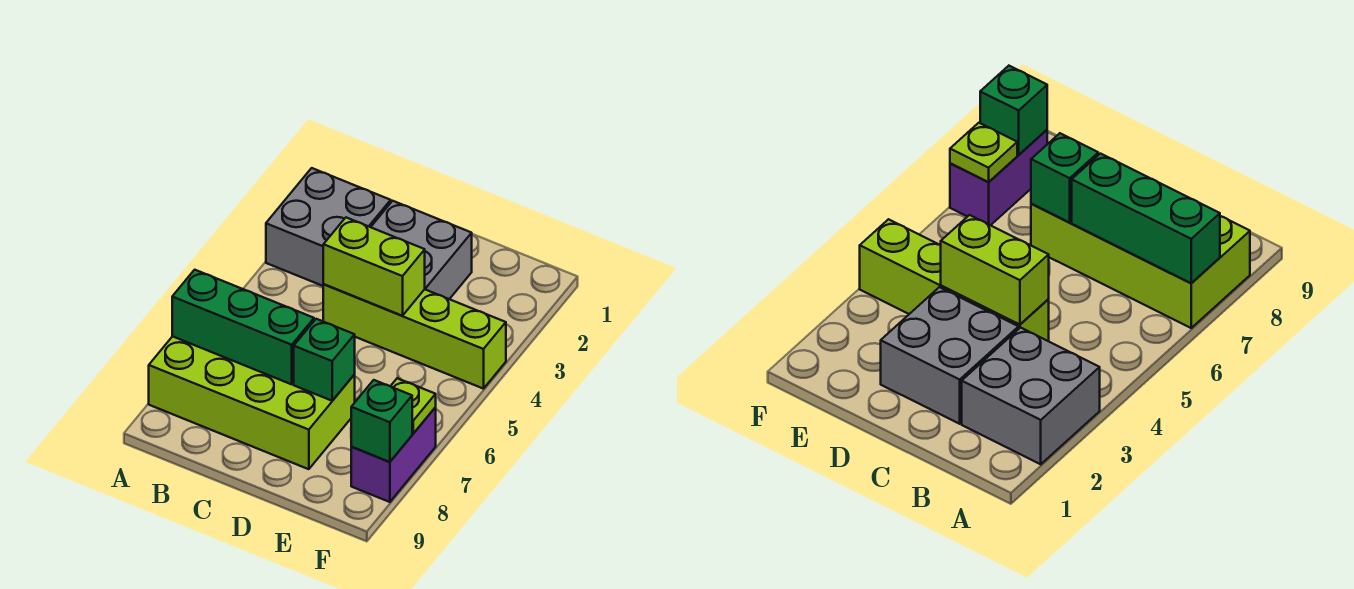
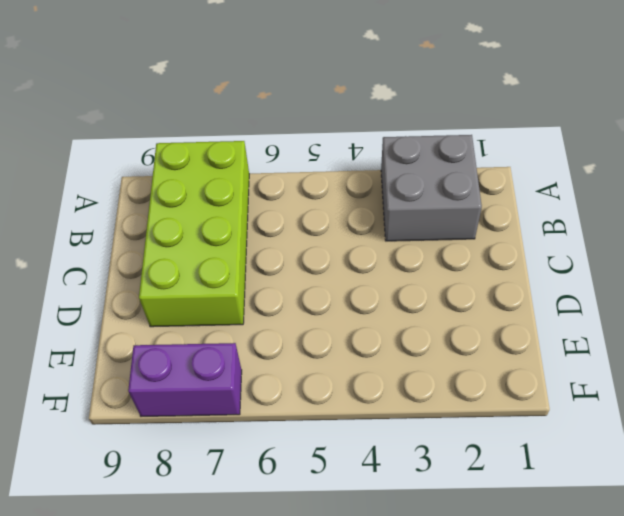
none -> grey brick C2:D3 level 1
none -> lime brick C4:F4 level 1

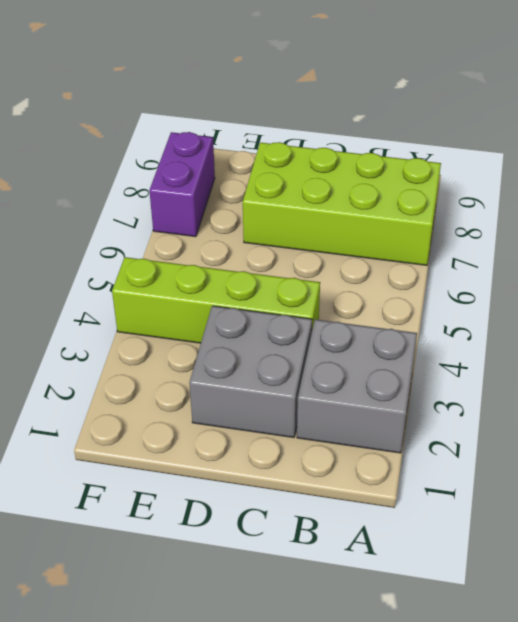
none -> green brick A7:C7 level 2
none -> lime brick C4:D4 level 2

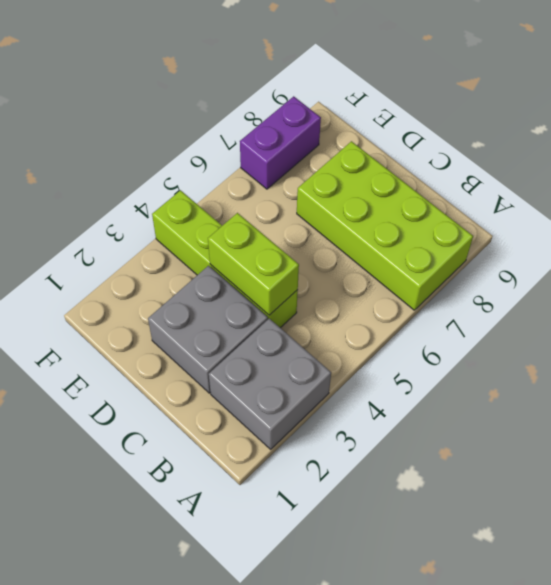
none -> green brick A7:C7 level 2
none -> green brick D7 level 2

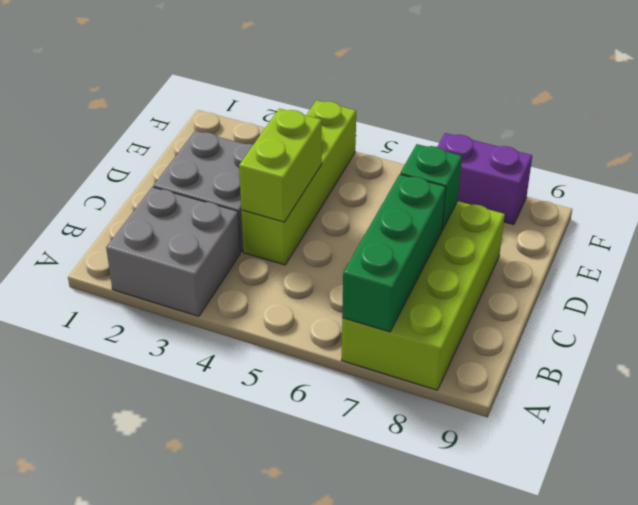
none -> lime plate F7 level 2
none -> green brick F8 level 2

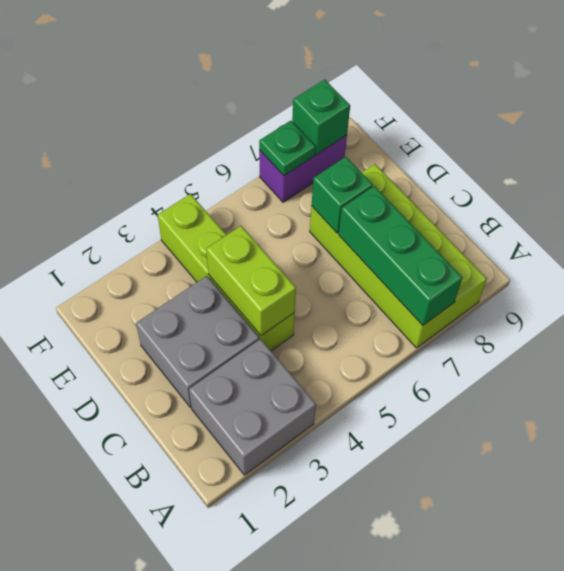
green plate F7 level 2 -> lime plate F7 level 2

